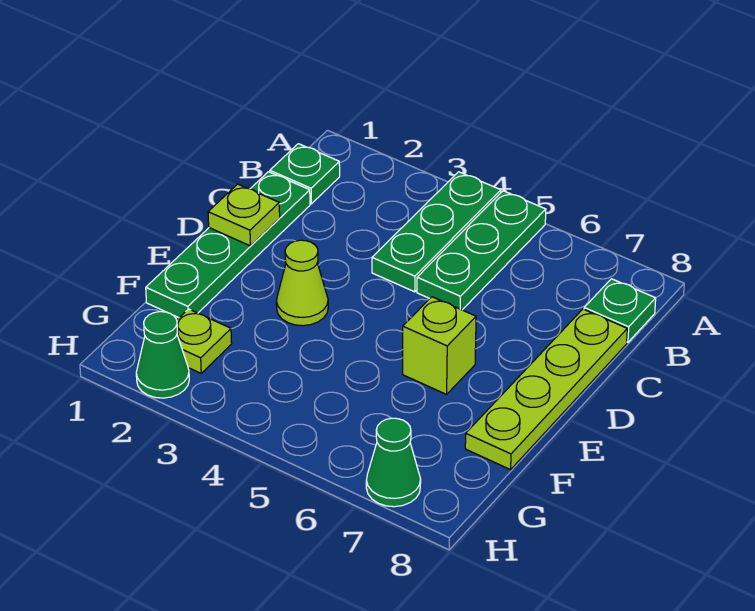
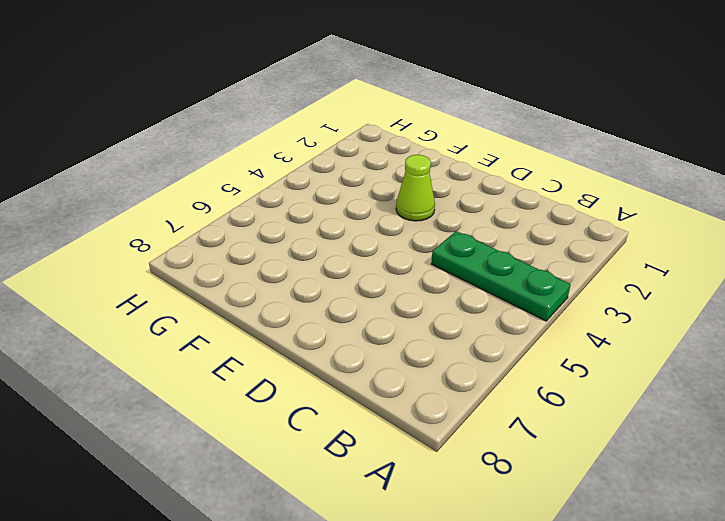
none -> green plate A5:C5 level 1
none -> green plate B1 level 1
none -> green plate B8 level 1

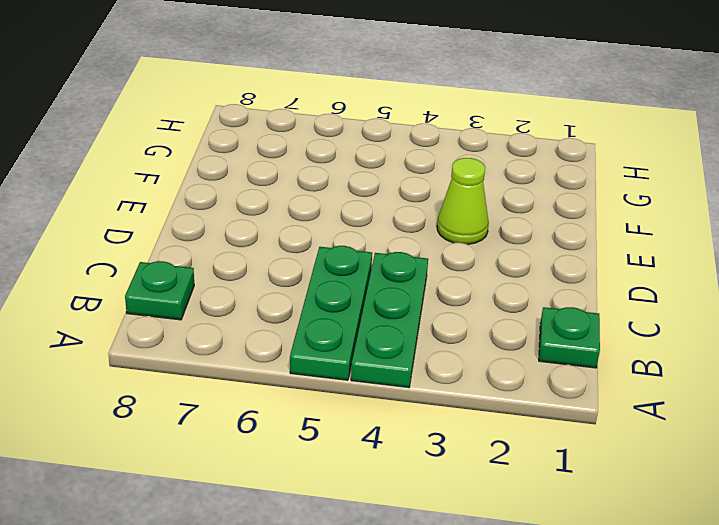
none -> green plate C1:F1 level 1
none -> lime plate C8:F8 level 1
none -> lime brick E6 level 1

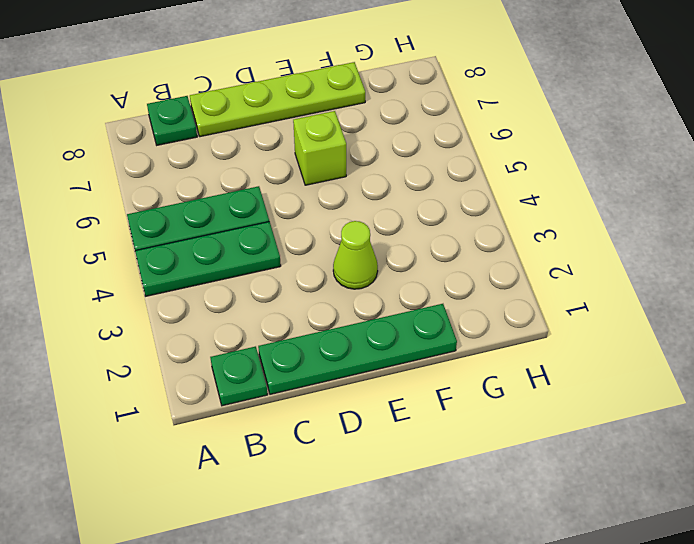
none -> lime plate G2 level 1
none -> green cone H2 level 1
none -> green cone H7 level 1

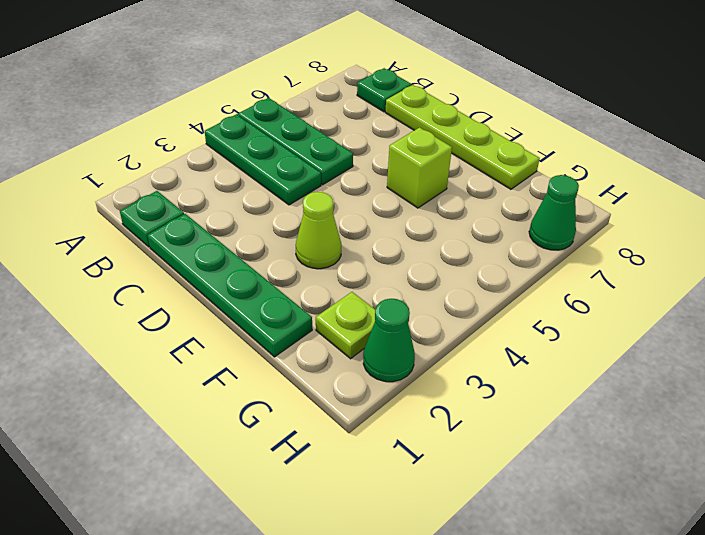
none -> lime plate D1 level 2

